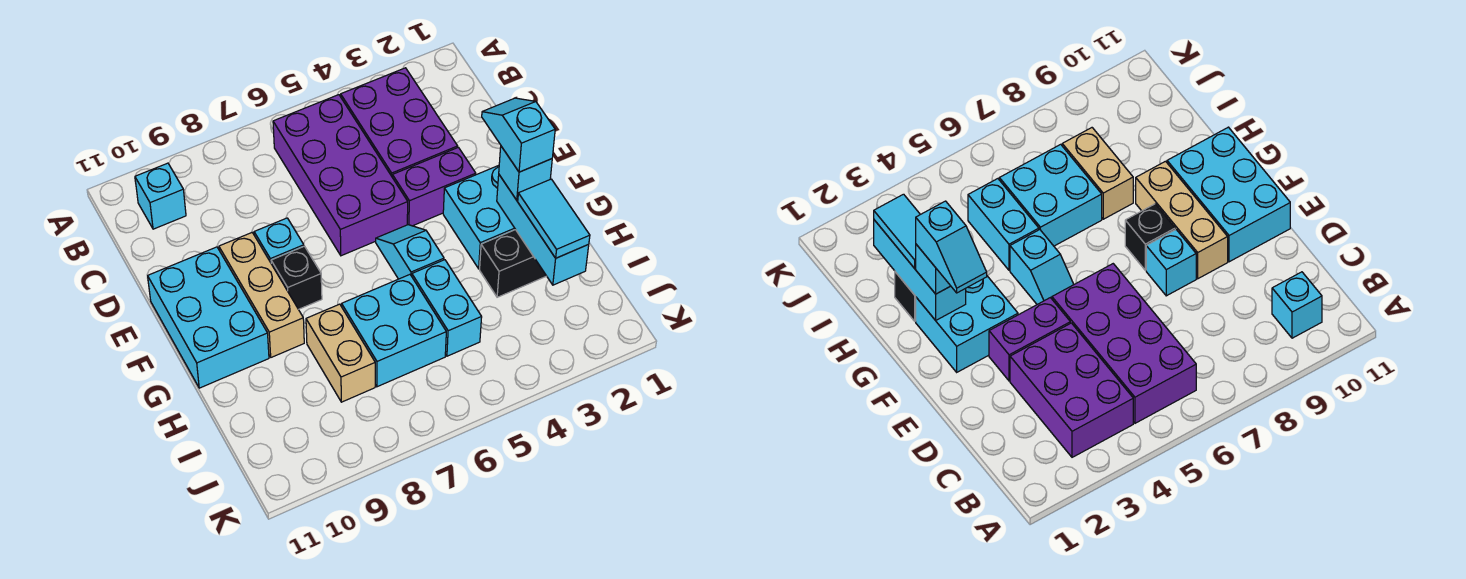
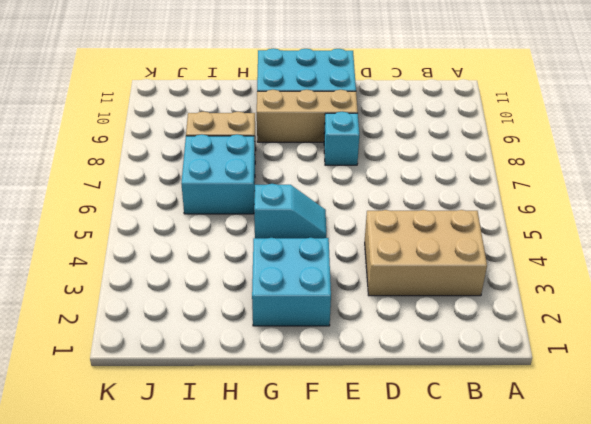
tan brick B3:D4 level 1 -> purple brick B3:D4 level 1
none -> purple brick B5:E6 level 1
none -> cyan brick B10 level 1
none -> purple brick E3:E4 level 1

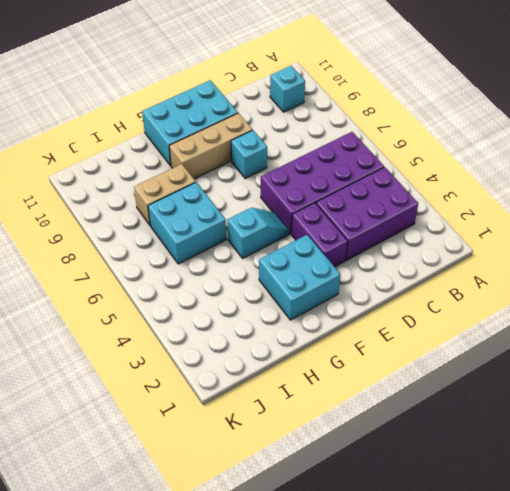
none -> black brick F8 level 1
none -> black brick H2:H3 level 1
none -> cyan brick H5:I5 level 1

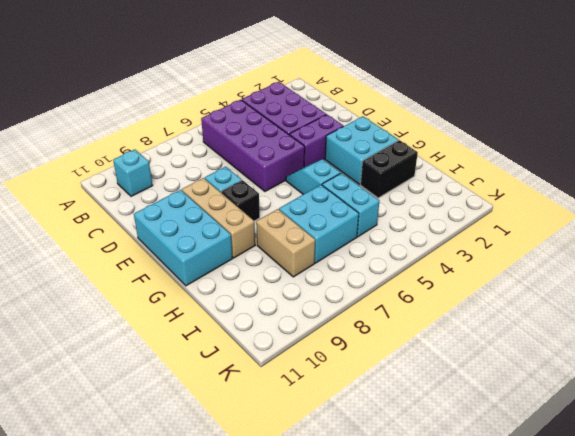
none -> cyan brick G2:I2 level 2
none -> cyan brick G2 level 3
none -> cyan tile H2:I2 level 3

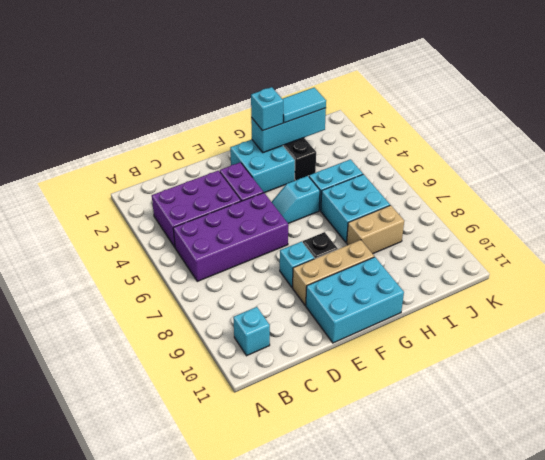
none -> cyan slope F2:G2 level 4 top G

